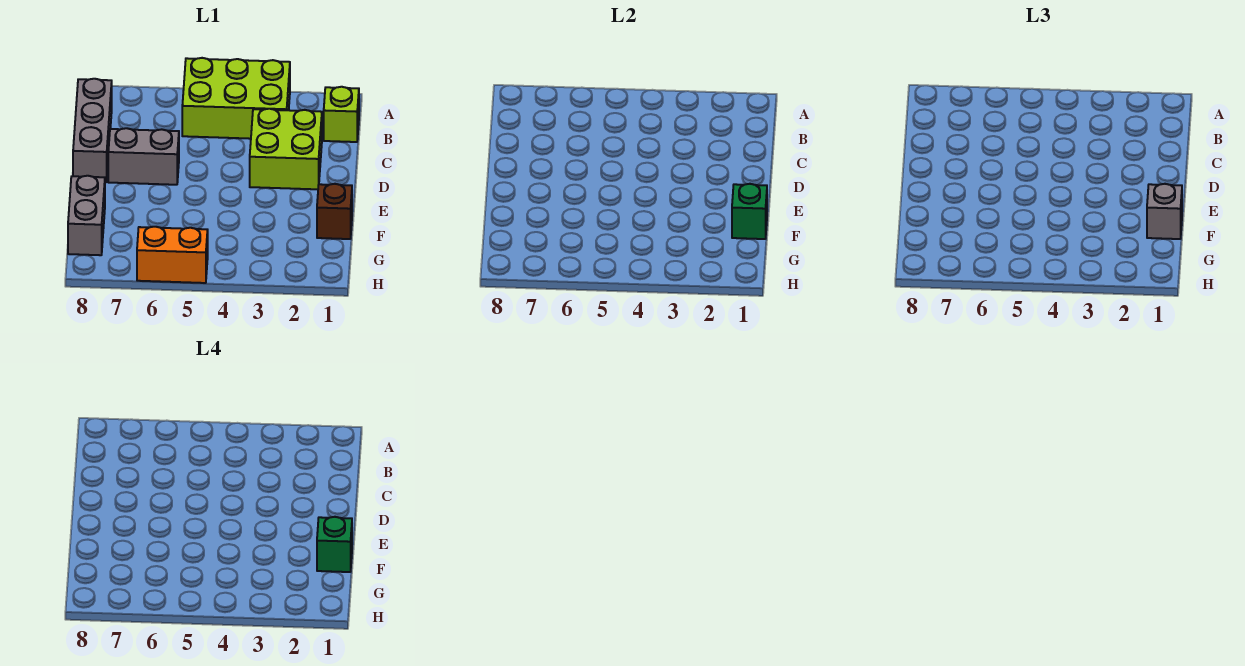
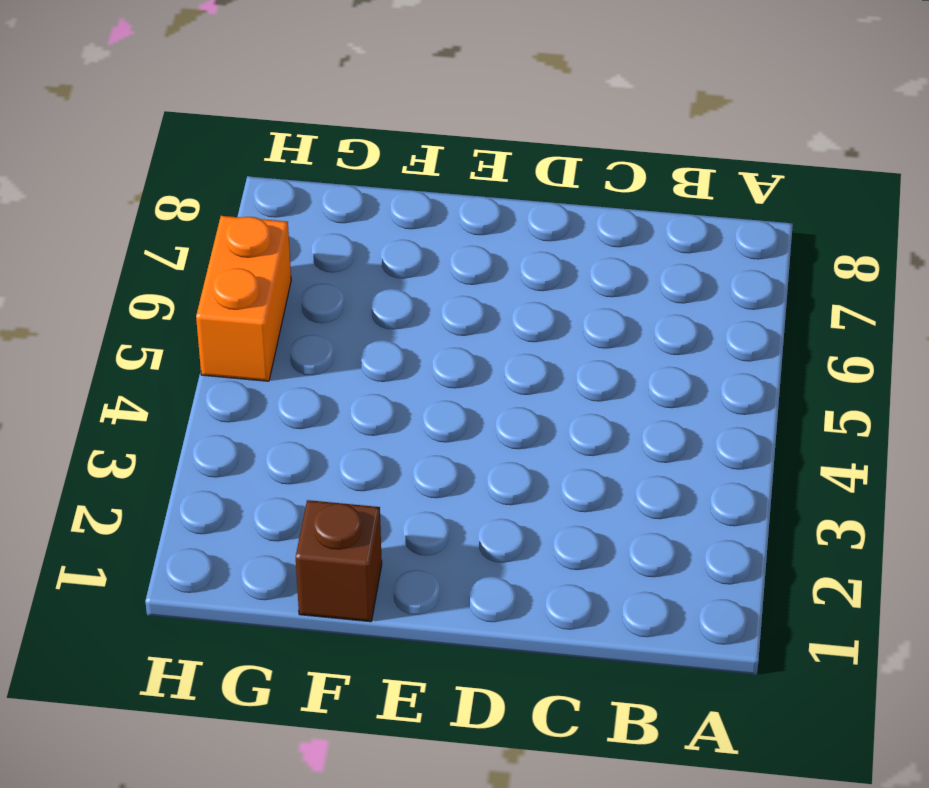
none -> lime brick A3:B5 level 1
none -> lime brick B1 level 1

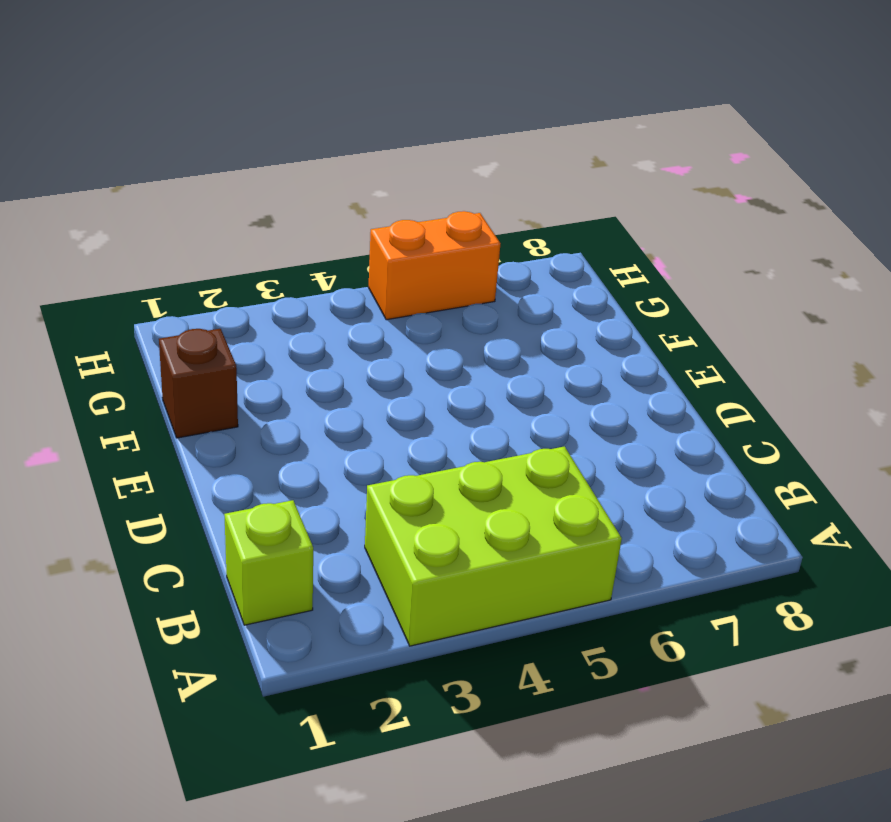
none -> grey brick B8:D8 level 1
none -> lime brick C2:D3 level 1

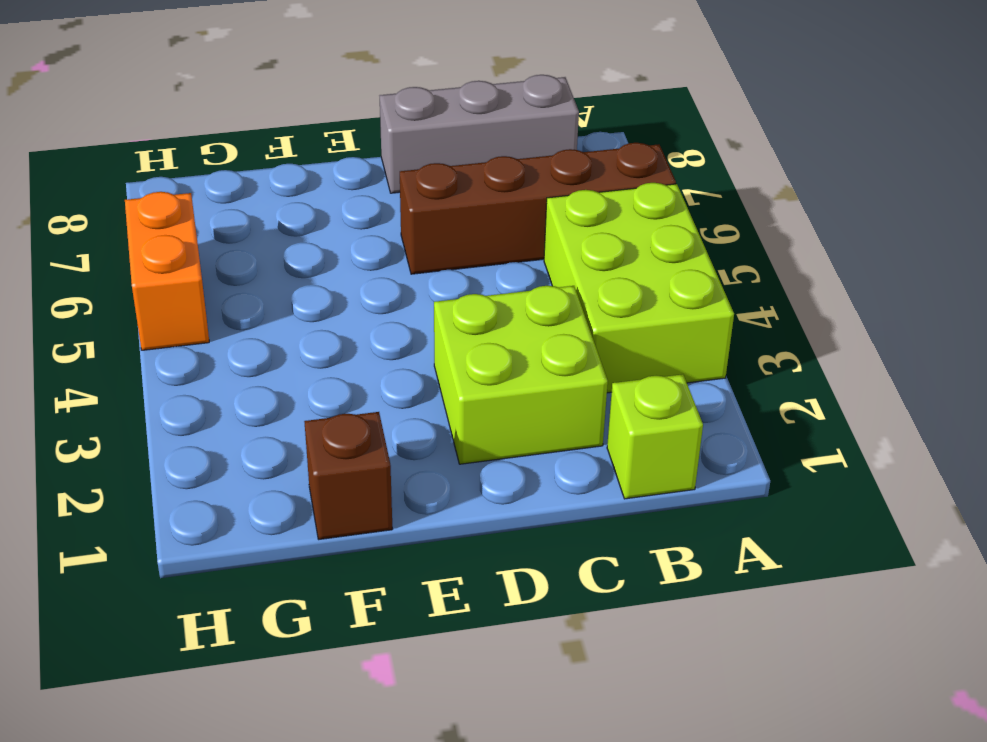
brown brick A6:D6 level 1 -> grey brick D6:D7 level 1
none -> grey brick F8:G8 level 1
none -> green brick F1 level 2

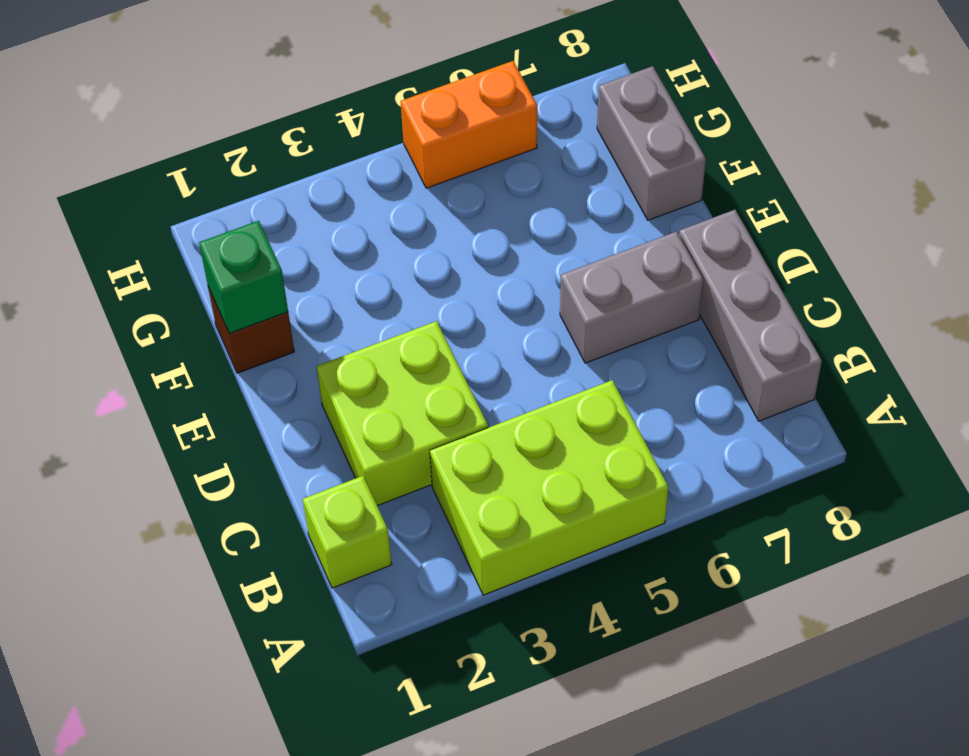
none -> grey brick F1 level 3
none -> green brick F1 level 4

